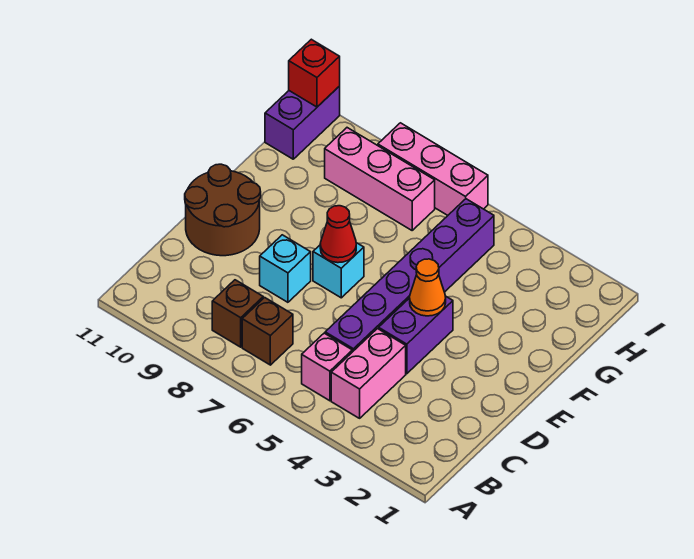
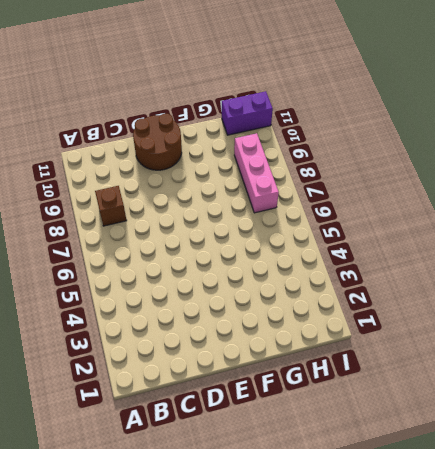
none -> pink brick B4:C4 level 1
none -> pink brick B5 level 1
none -> brown brick B7 level 1

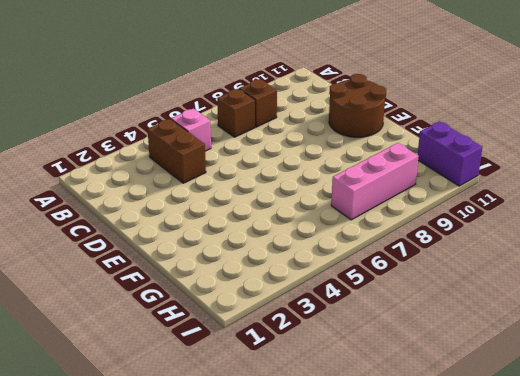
brown brick B4:C4 level 1 -> pink brick B4:C4 level 1
none -> purple brick C5:H5 level 1
none -> purple brick D4:E4 level 1
none -> cyan brick D8 level 1

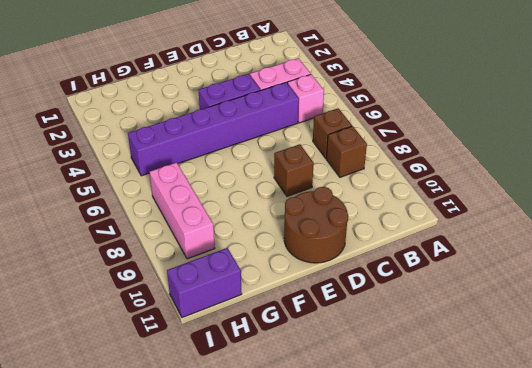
brown brick D8 level 1 -> cyan brick D8 level 1
none -> cyan brick E7 level 1
none -> pink brick I6:I8 level 1
none -> orange cone E4 level 2

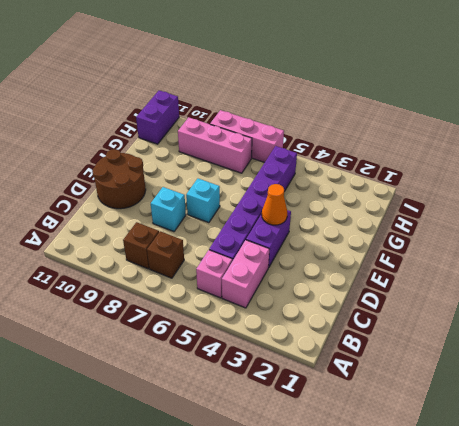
none -> red cone E7 level 2
none -> red brick I11 level 2

